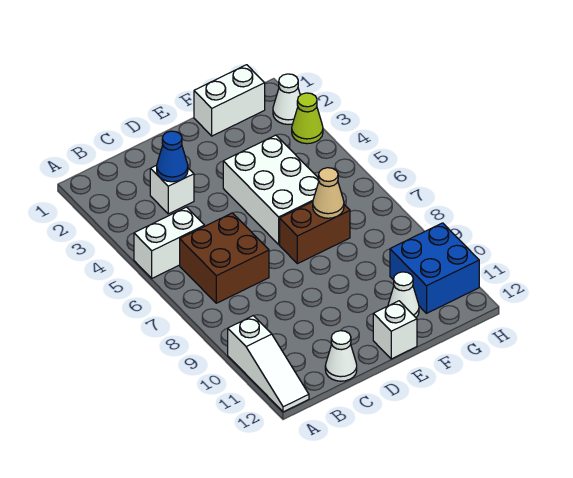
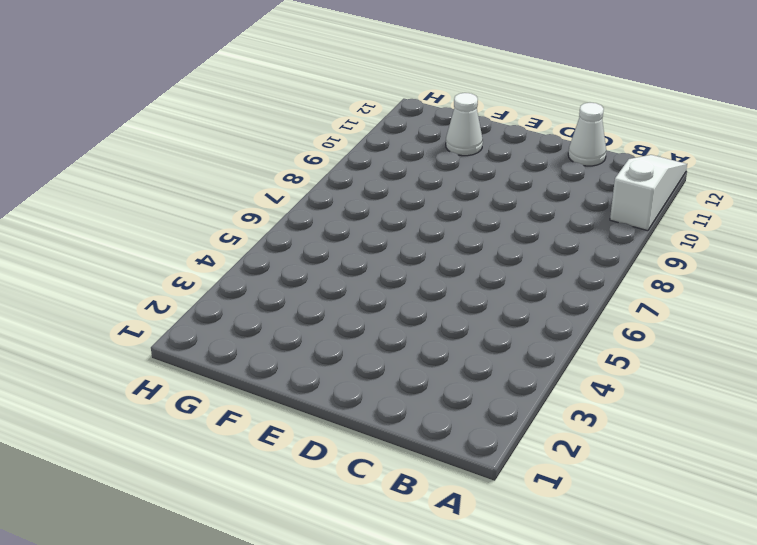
none -> white brick A5:B5 level 1
none -> brown brick B6:C7 level 1
none -> white brick C3 level 1

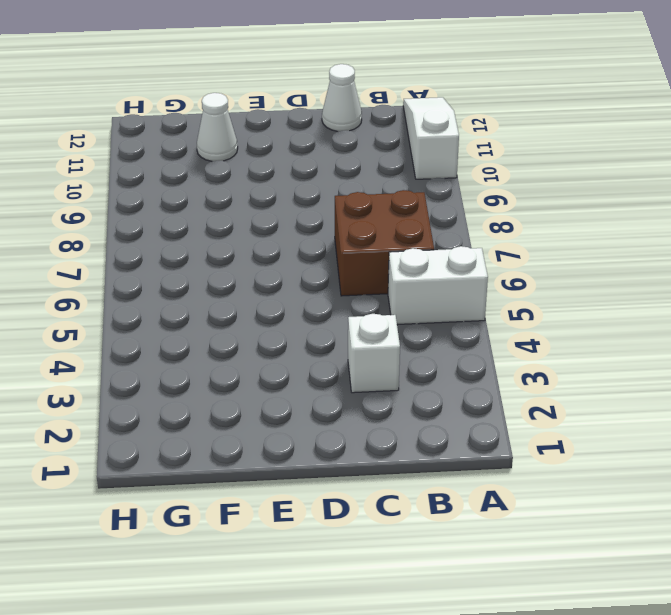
none -> white brick E4:F6 level 1
none -> brown brick E7:F7 level 1
none -> white brick E12 level 1

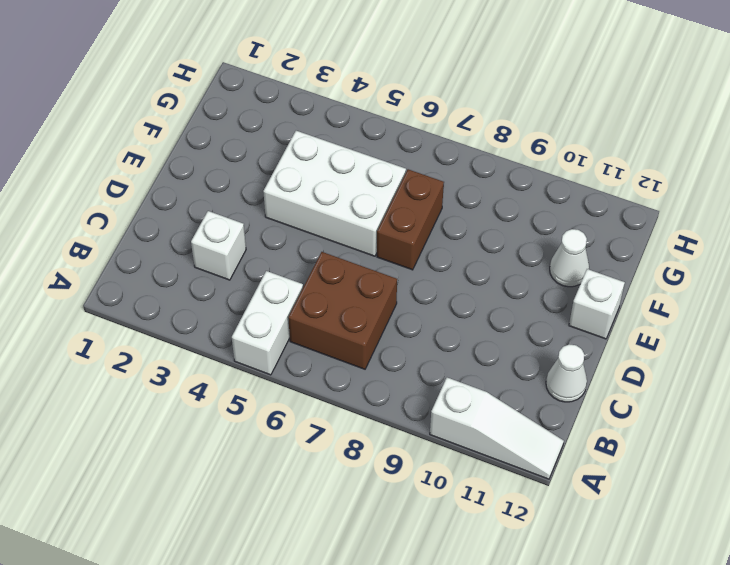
none -> white brick F1:G1 level 1
none -> blue brick G10:H11 level 1
none -> white cone H2 level 1

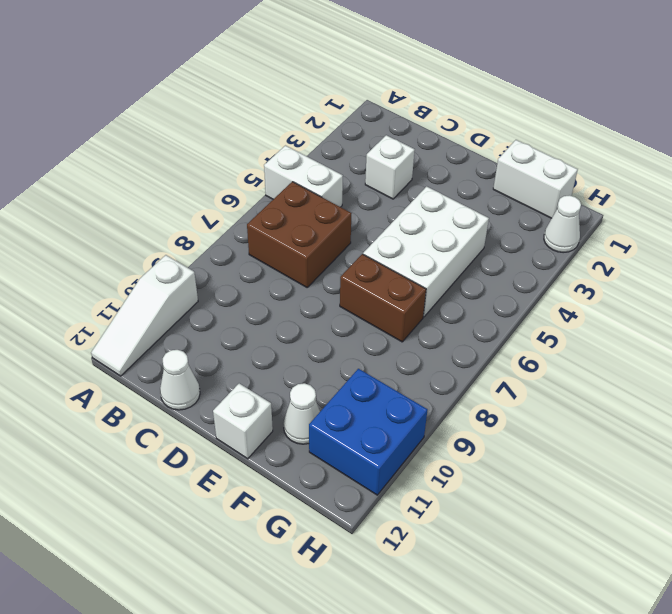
none -> lime cone H3 level 1
none -> blue cone C3 level 2
none -> tan cone F7 level 2

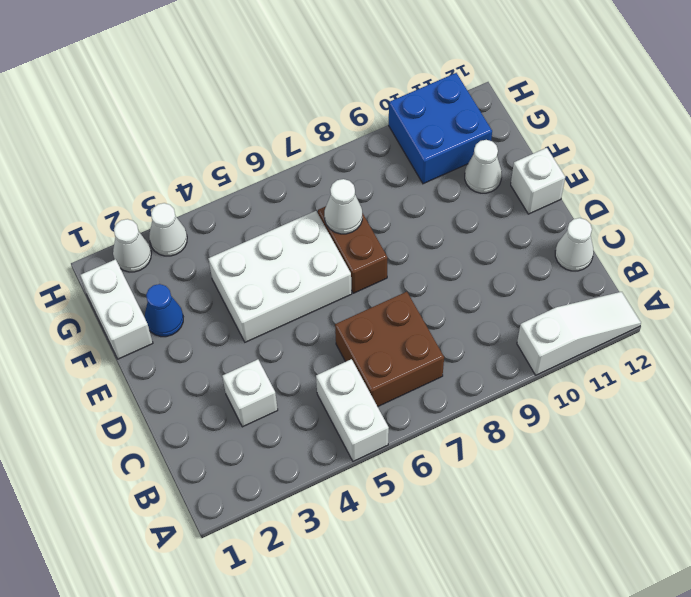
blue cone F2 level 1 -> blue cone C3 level 2
white cone F7 level 2 -> tan cone F7 level 2
white cone H3 level 1 -> lime cone H3 level 1

